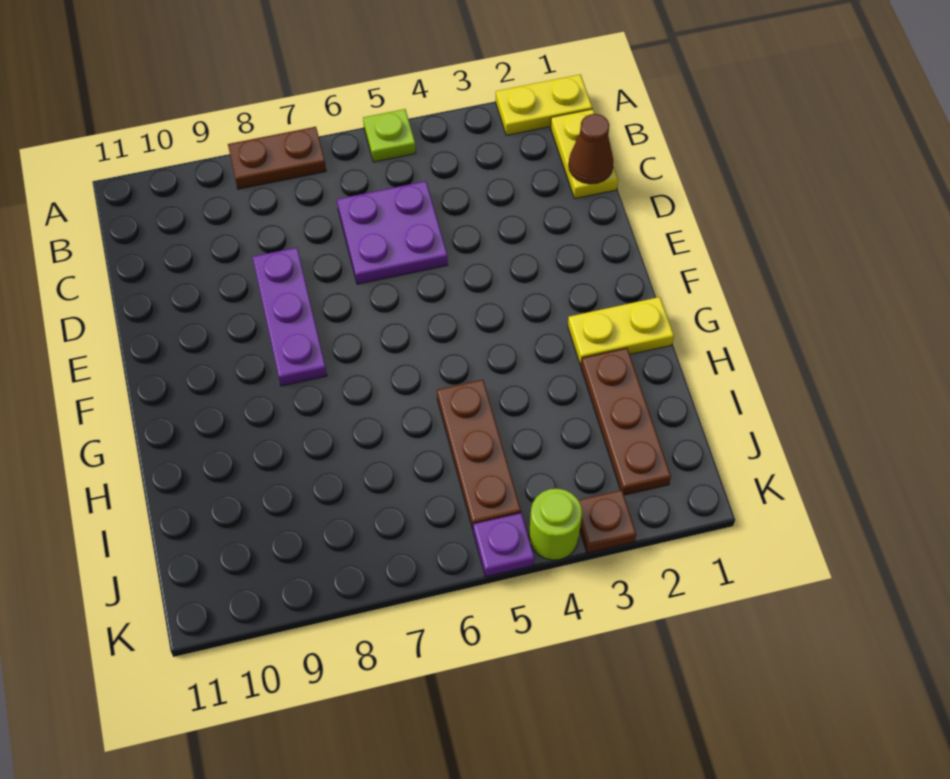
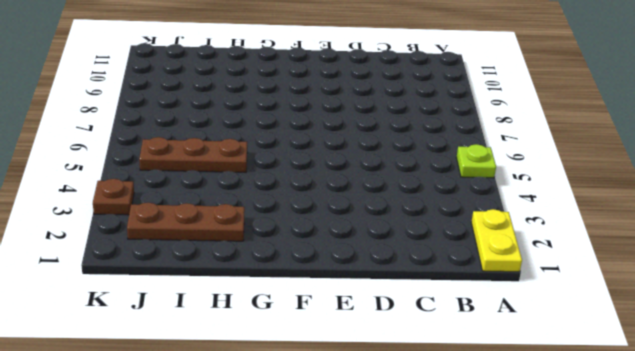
none -> brown plate A7:A8 level 1
none -> yellow plate B1:C1 level 1
none -> purple plate C5:D6 level 1

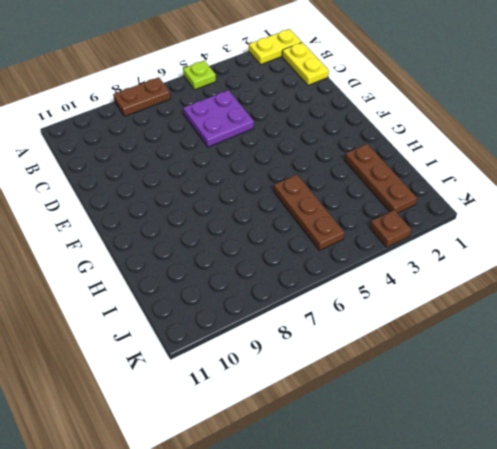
none -> purple plate D8:F8 level 1
none -> yellow plate G1:G2 level 1
none -> lime round brick K4 level 1

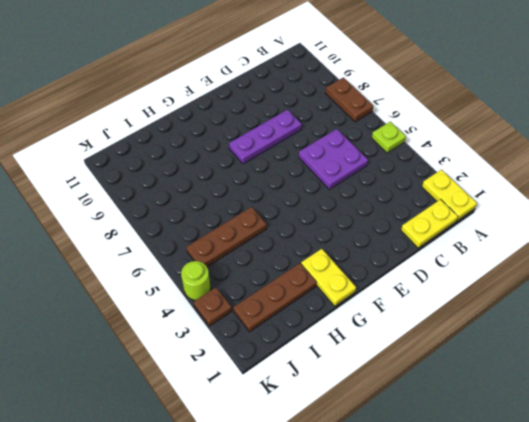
none -> purple plate K5 level 1
none -> brown cone C1 level 2

